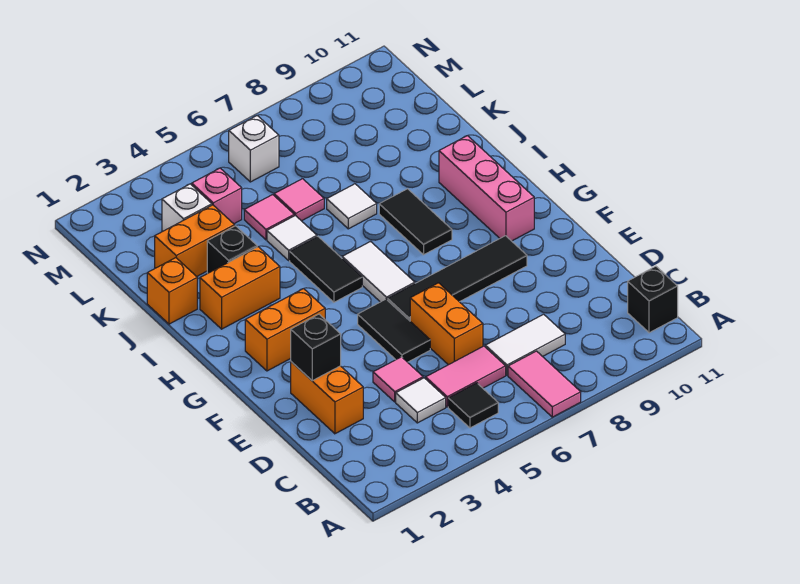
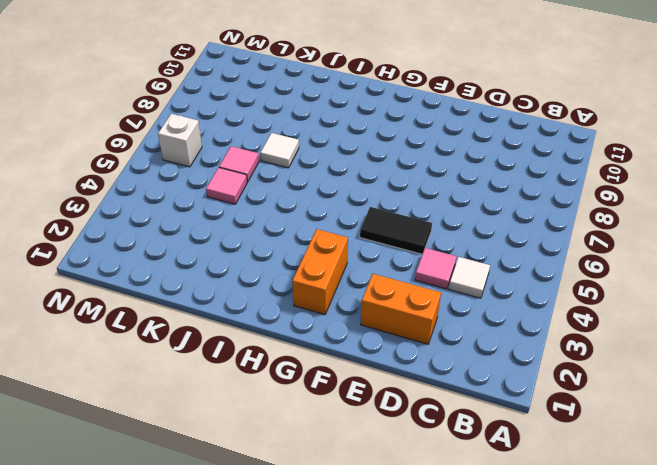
none -> pink tile A7:B7 level 1
none -> black tile B5 level 1
none -> black brick B11 level 1

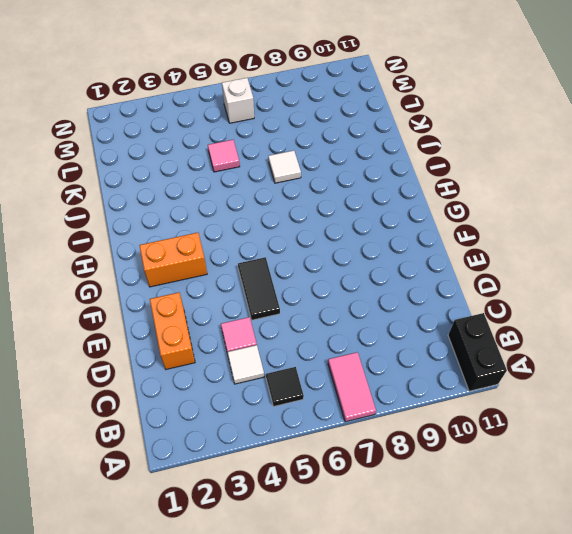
black brick A11:B11 level 1 -> black brick B11 level 1
none -> pink tile C5:C6 level 1
none -> white tile C7:C8 level 1
none -> orange brick D6:E6 level 1

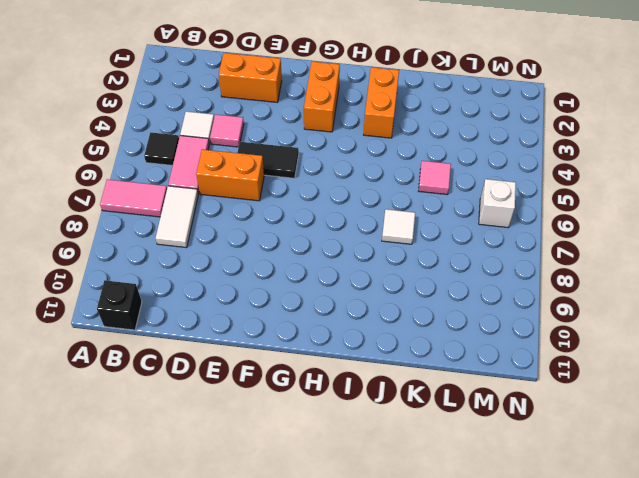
none -> black tile F6:F9 level 1
none -> white tile G6:H6 level 1
none -> pink brick G10:I10 level 1

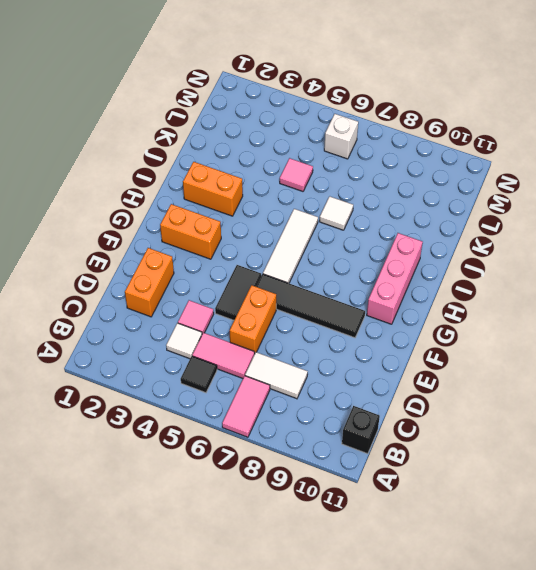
white tile G6:I6 level 1 -> white tile G6:H6 level 1
none -> black tile H5:I5 level 1
none -> black tile H8:I8 level 1
none -> orange brick J1 level 1

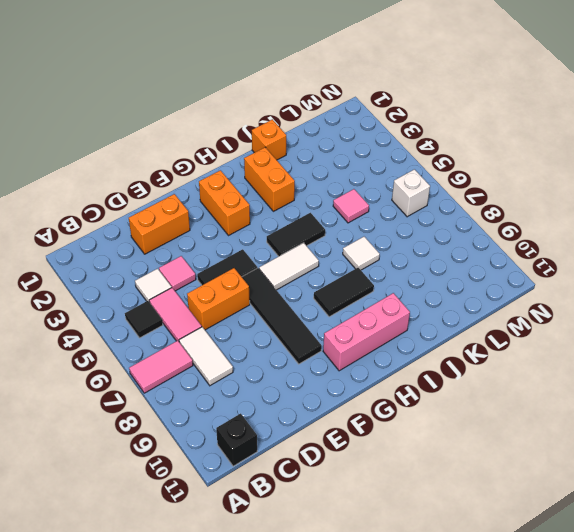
none -> black brick J3 level 1
none -> white tile J5 level 1
none -> orange brick K2:K3 level 1

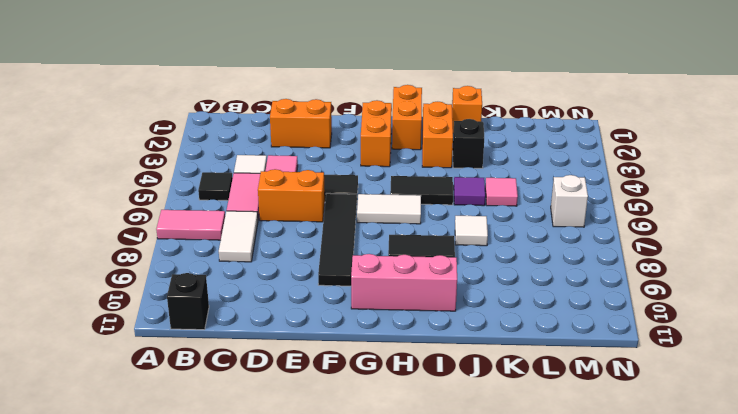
orange brick H1:H2 level 1 -> orange brick K2:K3 level 1
purple tile J5 level 1 -> white tile J5 level 1
none -> pink tile K6 level 1
none -> white brick L3 level 1
none -> pink brick L4 level 1

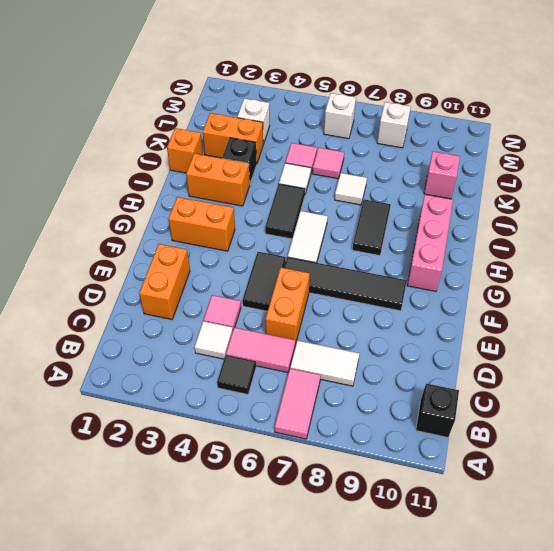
pink brick K10 level 1 -> pink brick L4 level 1
white brick M8 level 1 -> none
none -> black brick E2 level 2

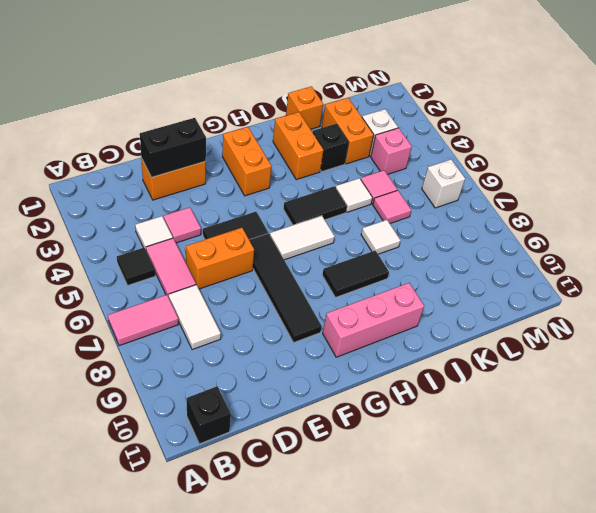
black brick D2:E2 level 2 -> black brick E2 level 2

